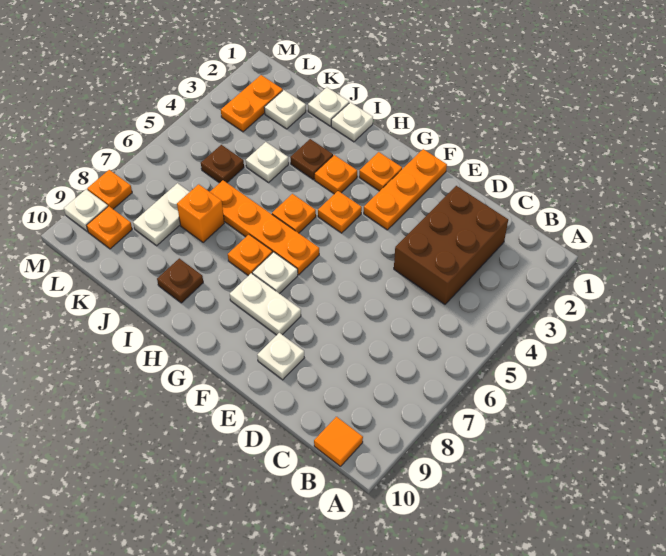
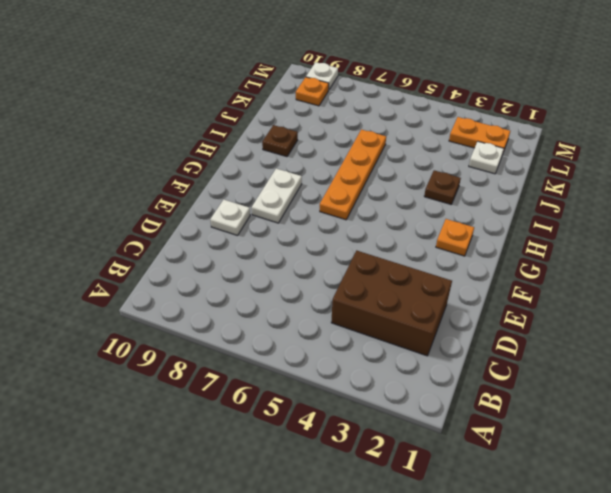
none -> orange tile B10 level 1
none -> orange plate F1:F3 level 1
none -> orange plate G4 level 1

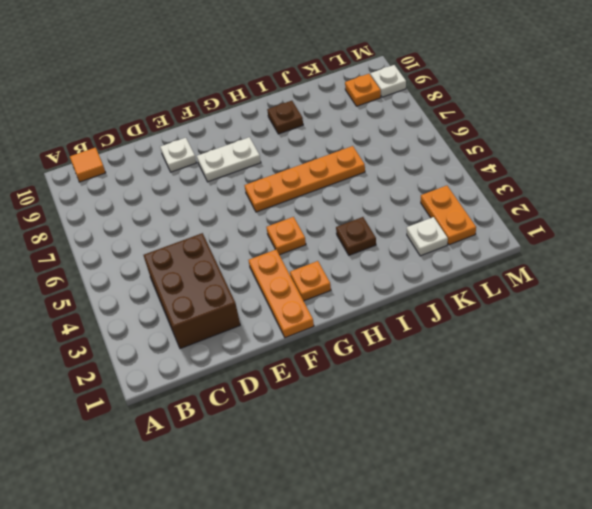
none -> white plate G7 level 1
none -> orange plate H3 level 1
none -> orange plate H5 level 1

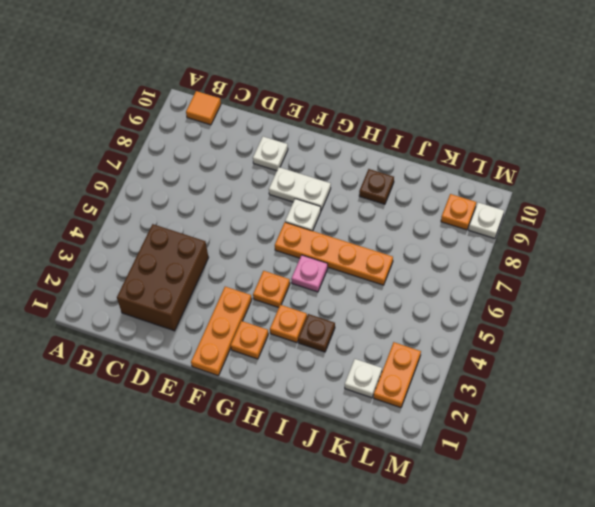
pink plate H5 level 1 -> orange plate H5 level 1
none -> orange plate H7 level 1
none -> white plate I1 level 1
none -> white plate J1 level 1

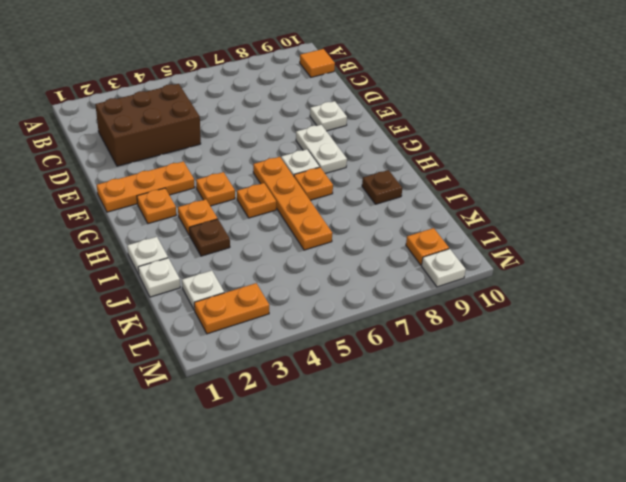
none -> white plate J4 level 1
none -> orange brick J7 level 1
none -> brown plate K5 level 1

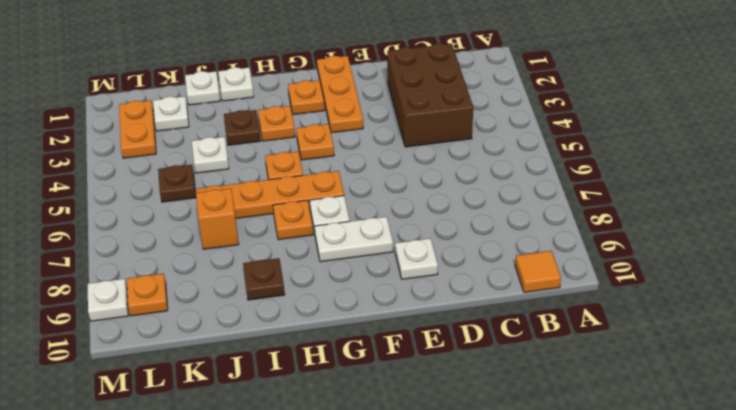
none -> white plate K7:K8 level 1
none -> orange plate M8 level 1

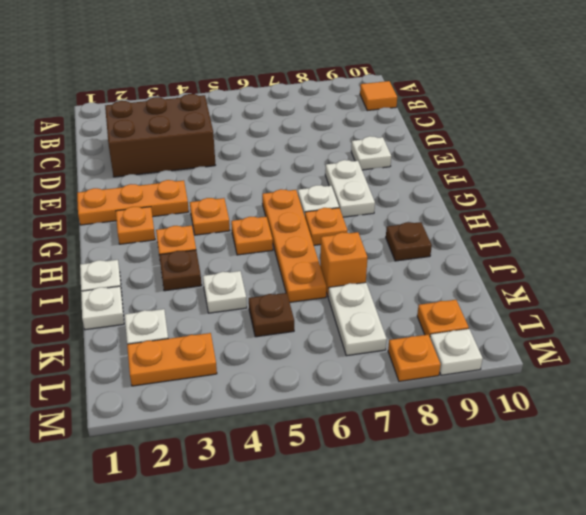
white plate K7:L7 level 1 -> white plate K7:K8 level 1

